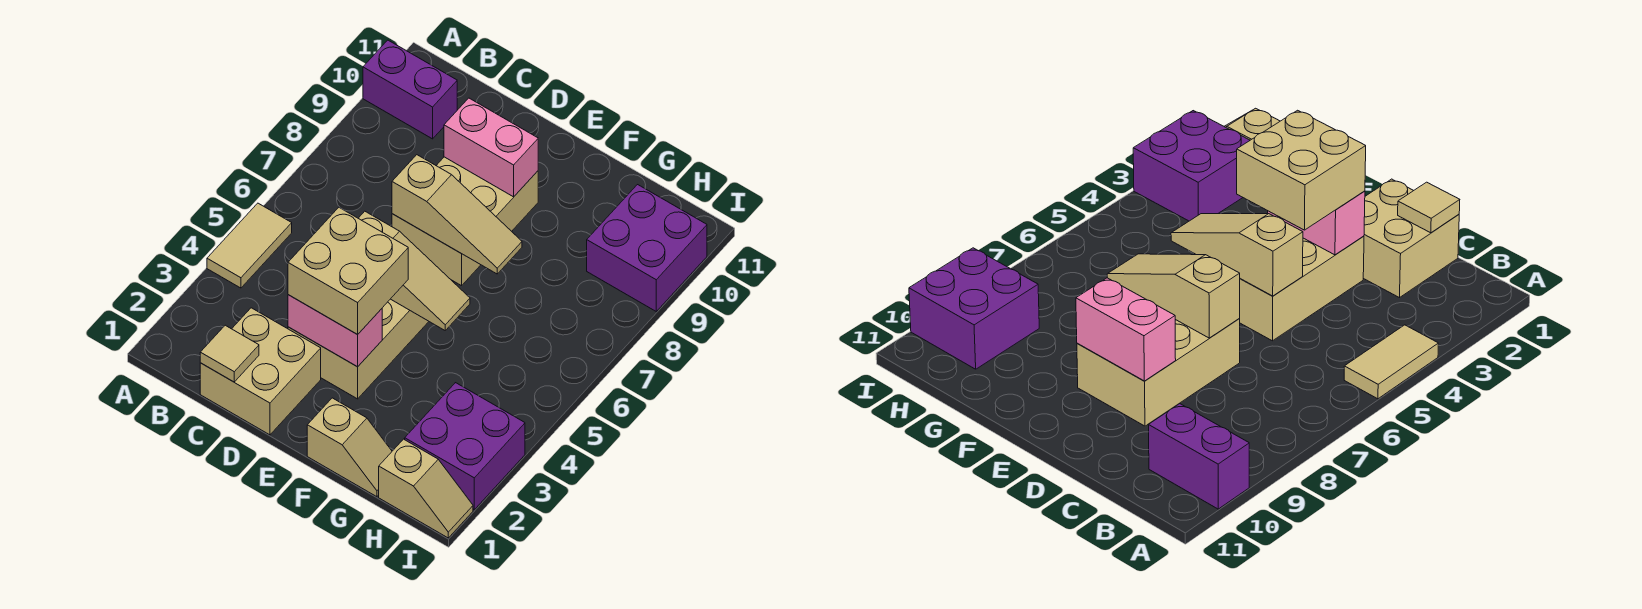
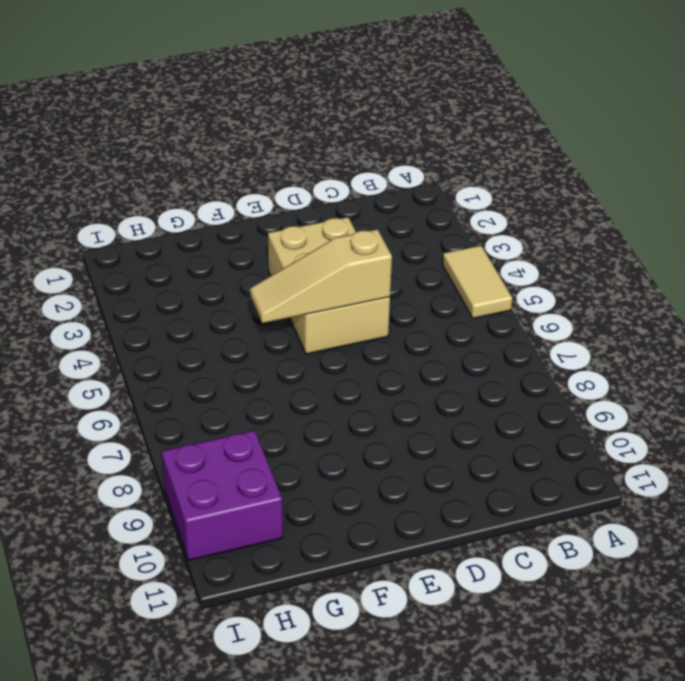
none -> purple brick A10:B10 level 1
none -> tan brick C1:D2 level 1
none -> tan brick D7:E9 level 1

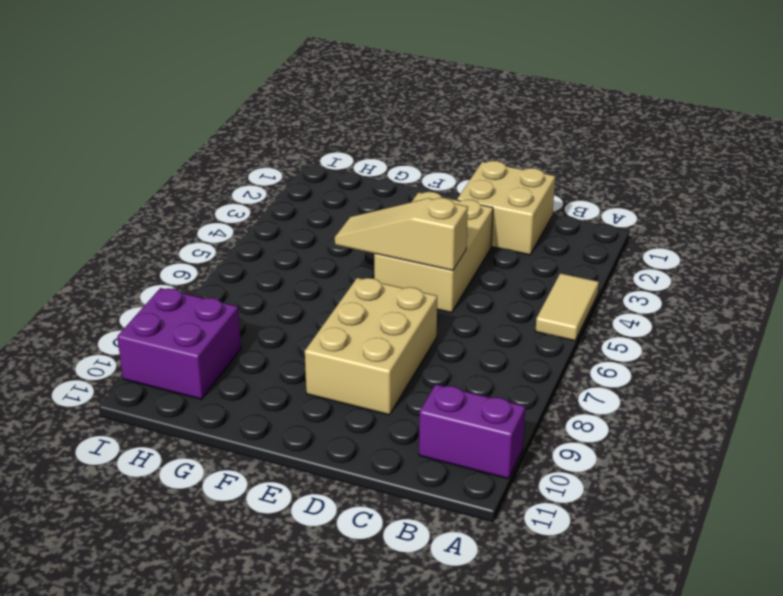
none -> tan slope F1:G1 level 1 top F
none -> tan slope H1:I1 level 1 top H
none -> purple brick H2:I3 level 1

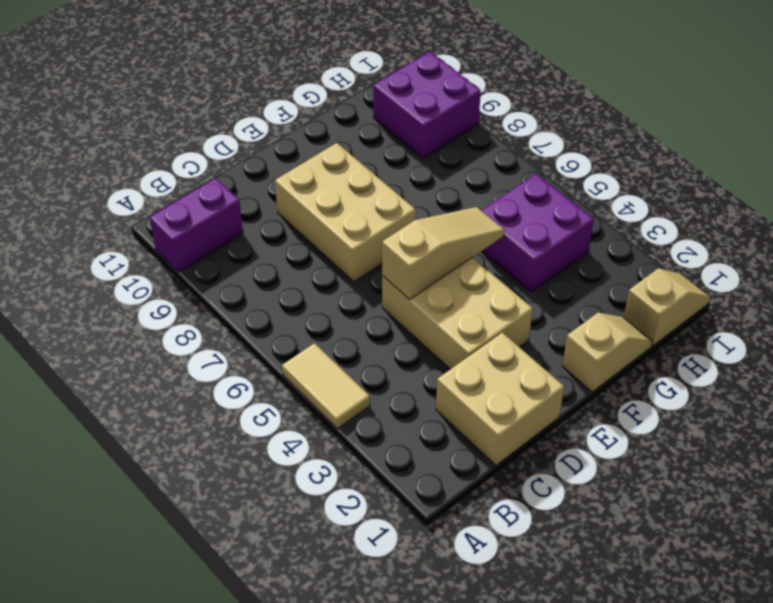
purple brick G4:H5 level 1 -> purple brick H2:I3 level 1
none -> tan tile C1 level 2
none -> pink brick D3:E3 level 2
none -> tan slope D7:F7 level 2 top D

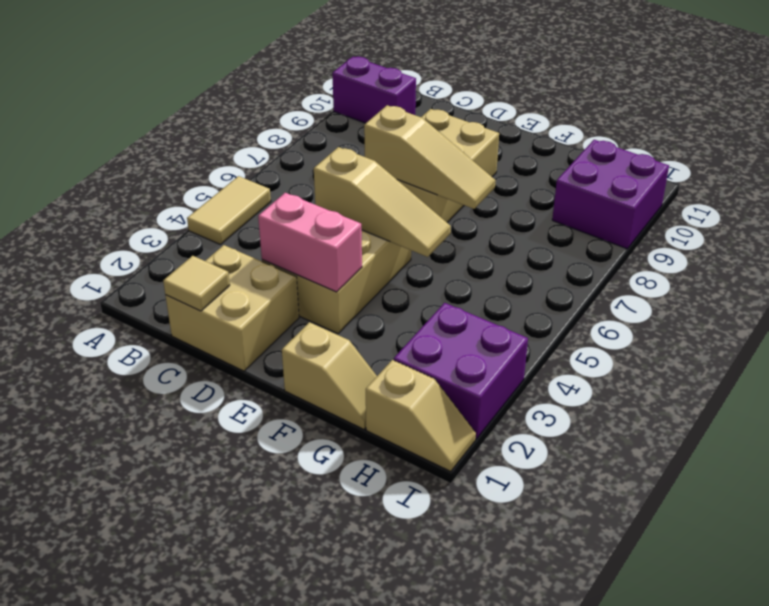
none -> pink brick D9:E9 level 2
none -> tan brick D3:E4 level 3

